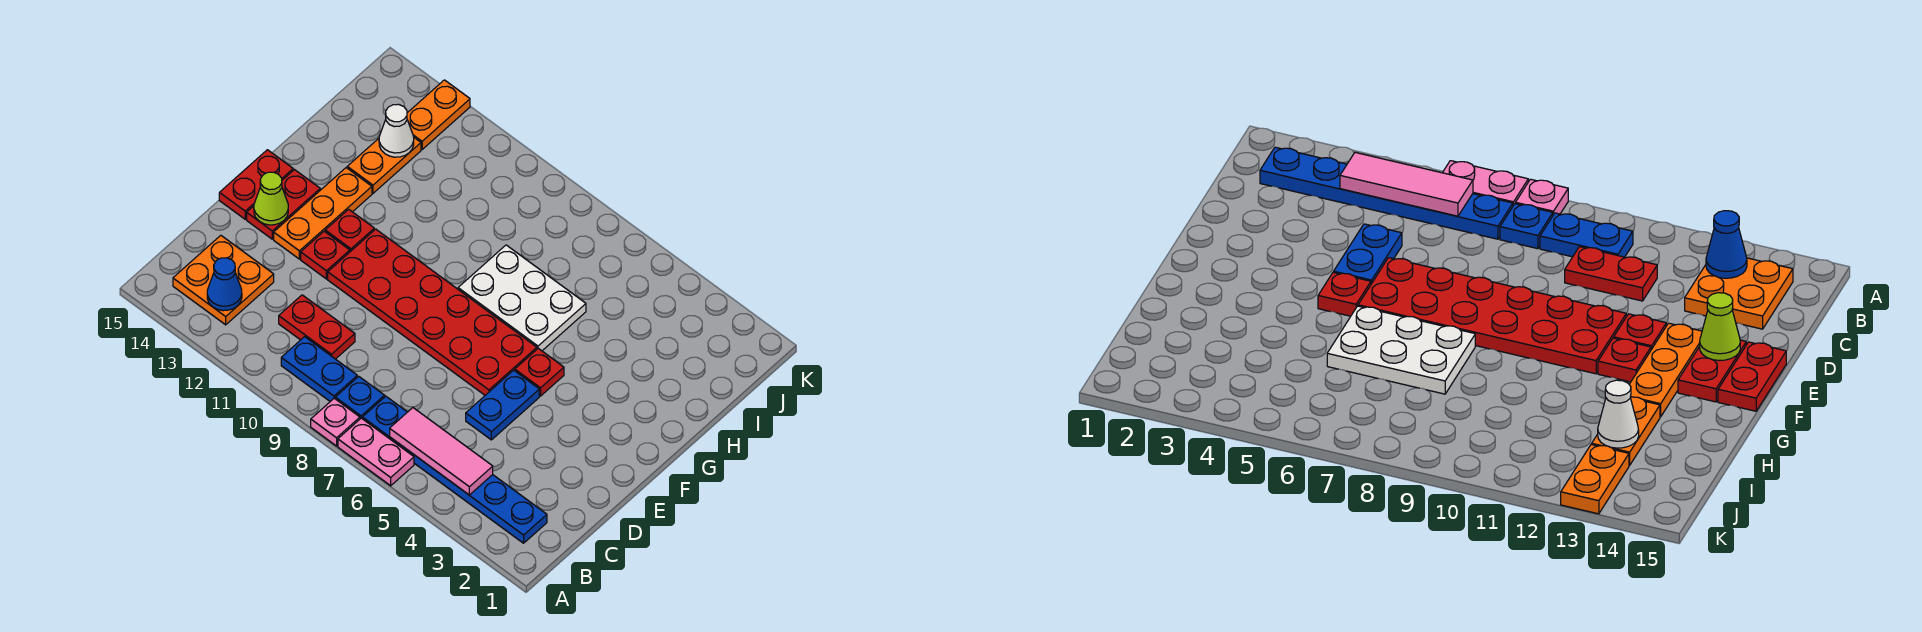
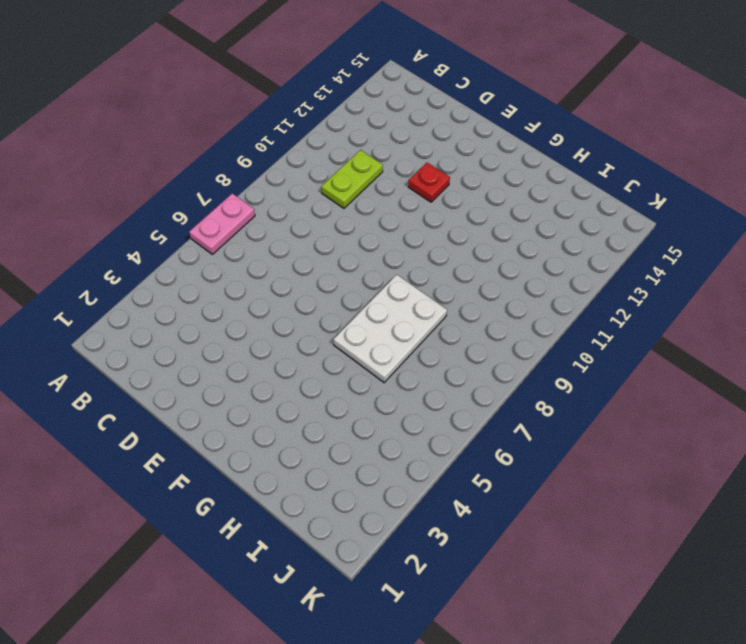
lime plate C10:C11 level 1 -> red plate C10:C11 level 1
none -> pink plate A8 level 1
none -> blue plate B2:B7 level 1
none -> blue plate B8 level 1

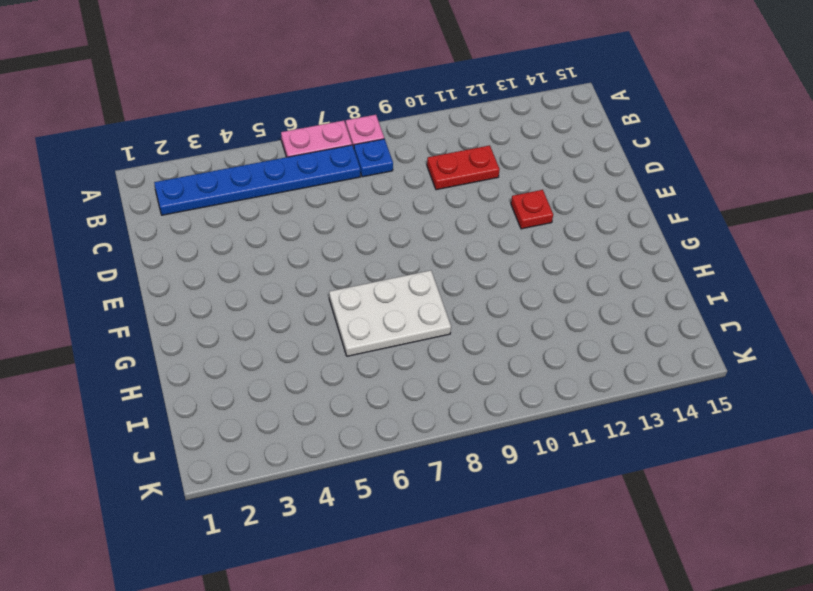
none -> blue plate B9:B10 level 1
none -> orange plate B13:C14 level 1
none -> blue plate D5:E5 level 1

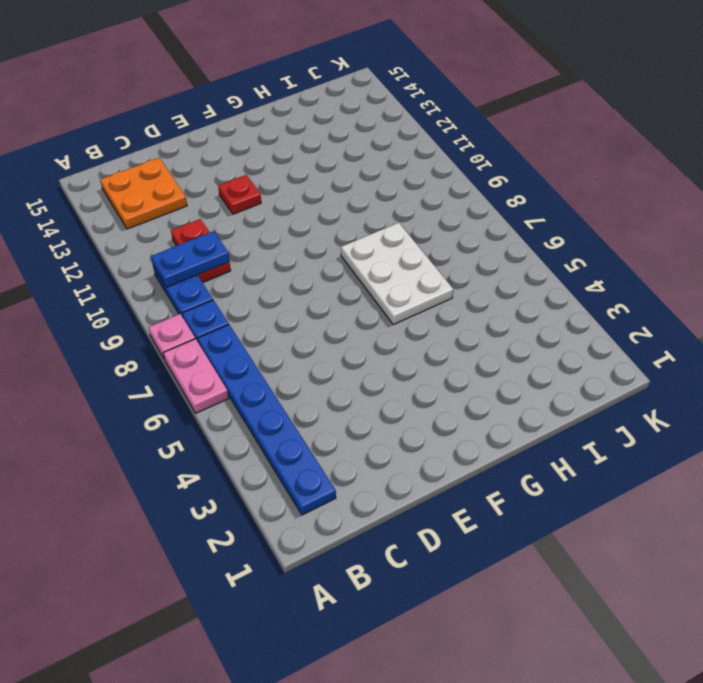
blue plate B10:C10 level 2 -> blue plate D5:E5 level 1
none -> red plate E6:F11 level 1
none -> orange plate E13:G13 level 1
none -> red plate E14:F14 level 1

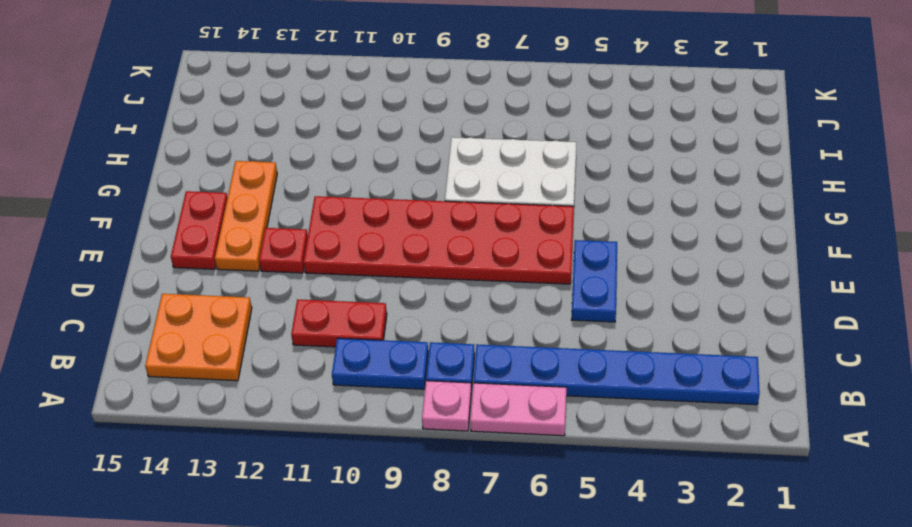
none -> red plate E15:F15 level 1
none -> red plate F5 level 1
none -> red plate F12 level 1

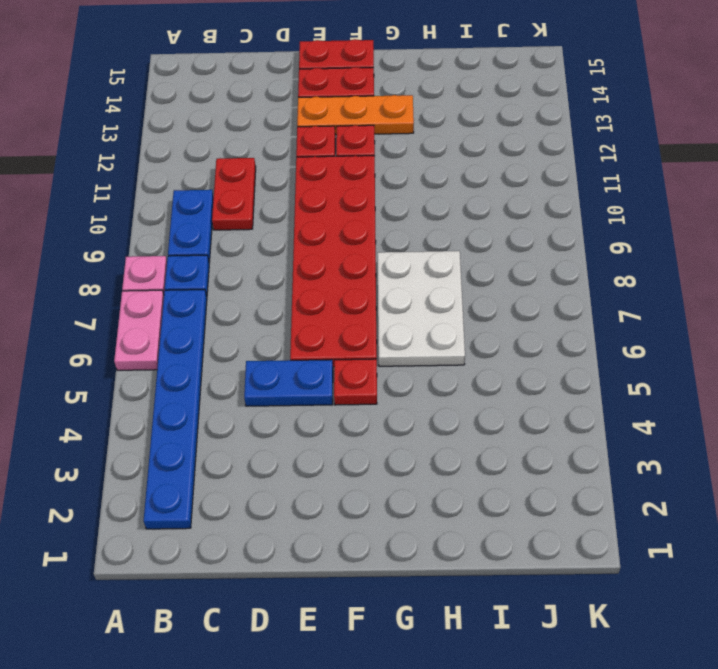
none -> orange plate B13:C14 level 1
none -> orange plate H13:I13 level 1
none -> orange plate J13:K13 level 1

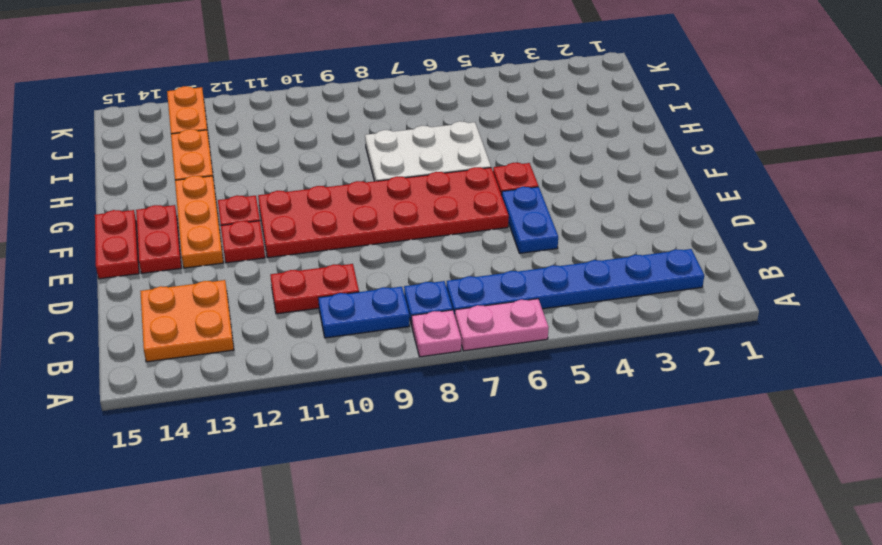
none -> pink tile B4:B6 level 2
none -> blue cone B13 level 2
none -> lime cone E14 level 2

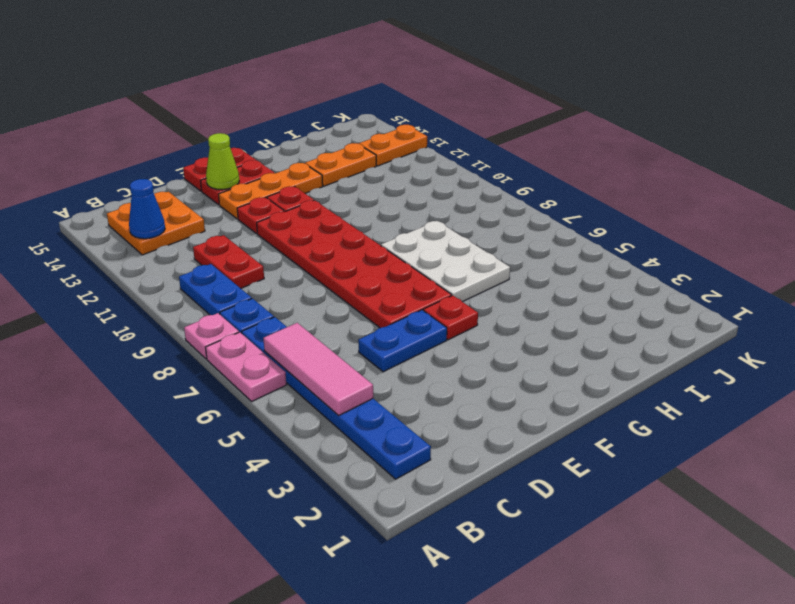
none -> white cone I13 level 2

